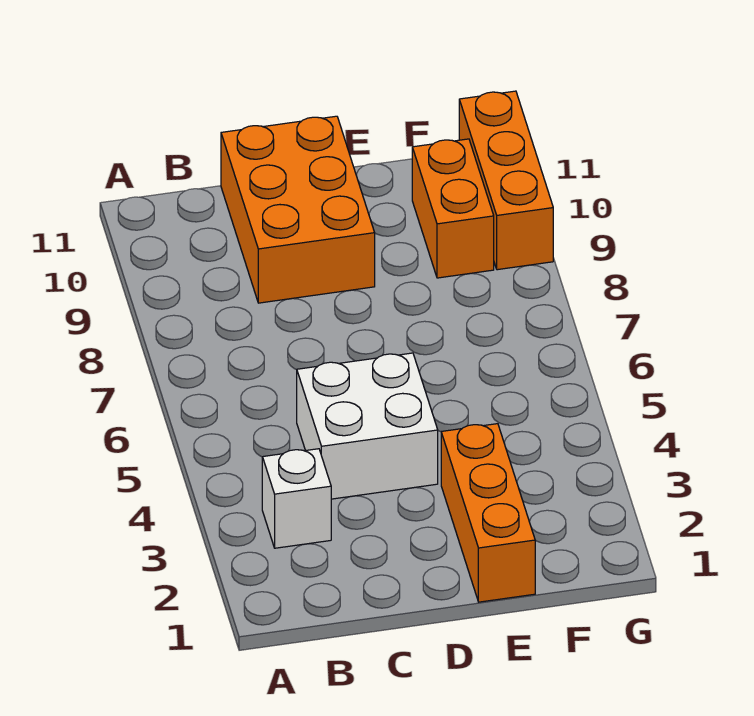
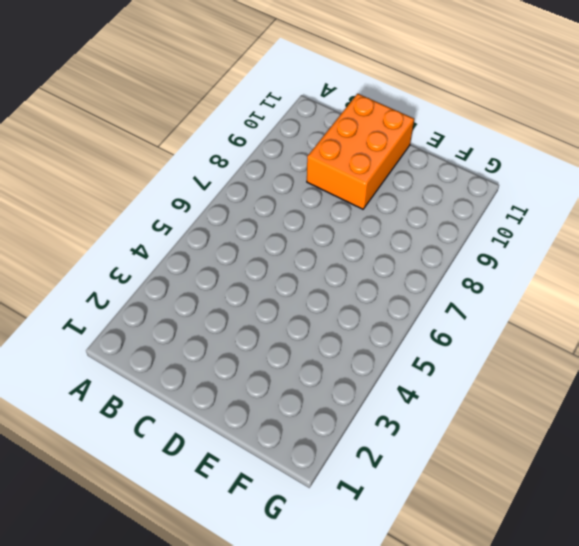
none -> white brick B3 level 1
none -> white brick C4:D5 level 1

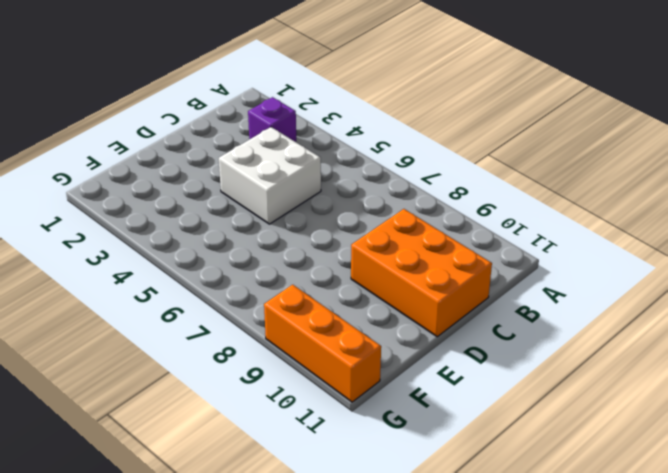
purple brick B3 level 1 -> white brick B3 level 1
none -> orange brick E1:E3 level 1
none -> orange brick F9:F10 level 1

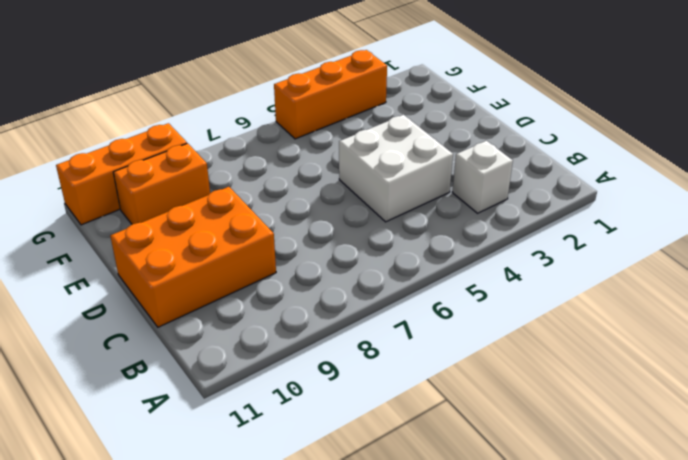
orange brick G3:G5 level 1 -> orange brick E1:E3 level 1

